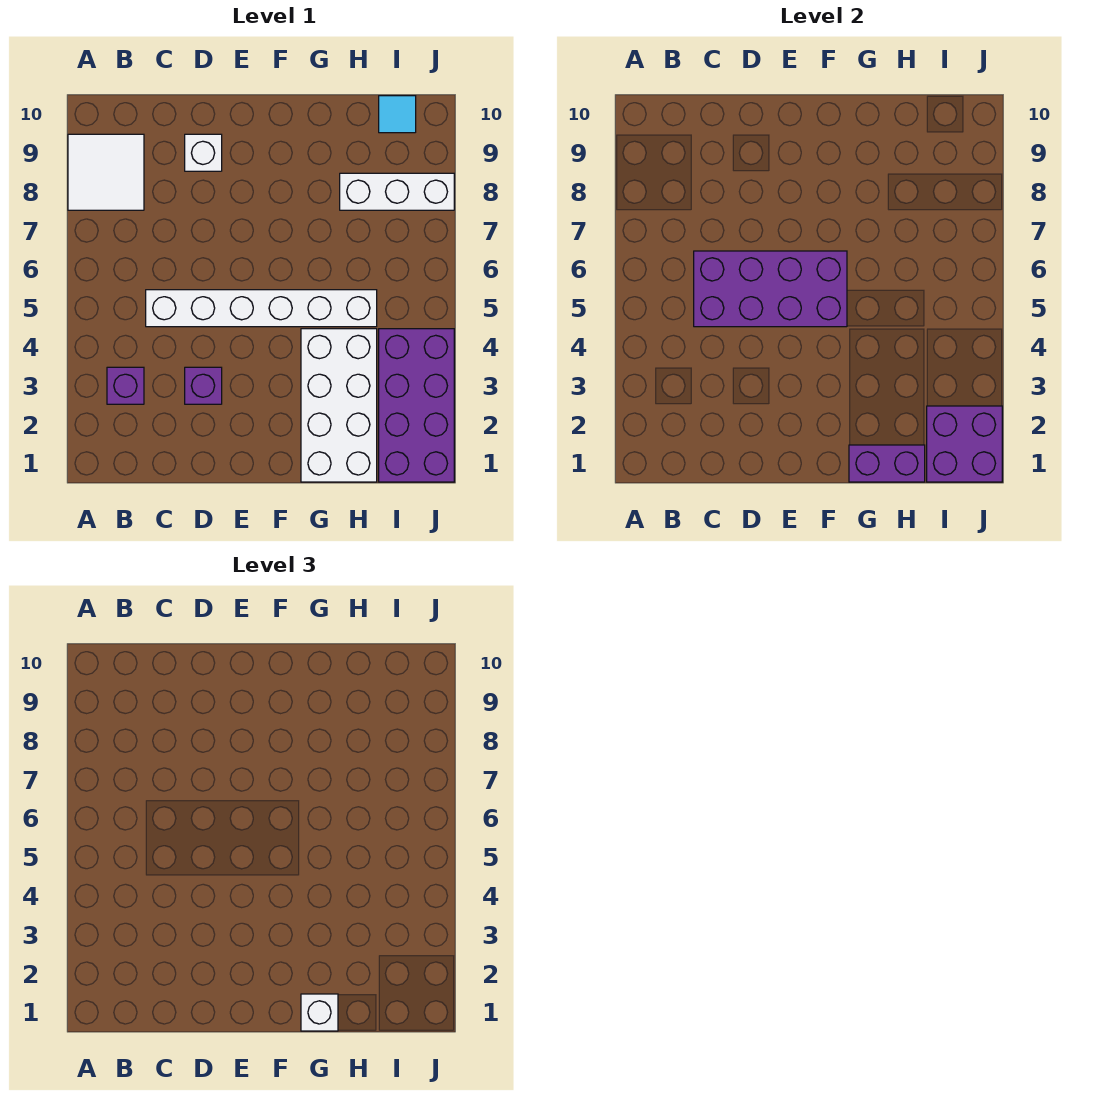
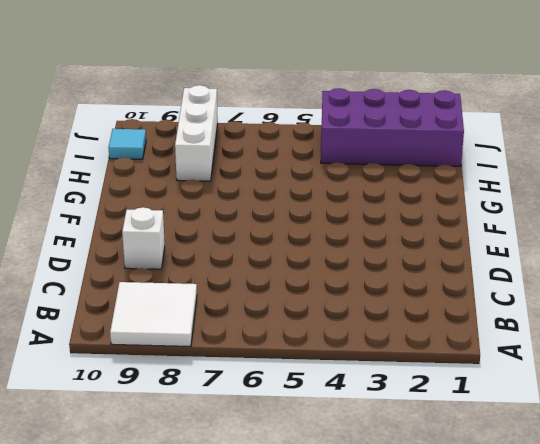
none -> purple brick B3 level 1
none -> white brick C5:H5 level 1
none -> purple brick D3 level 1

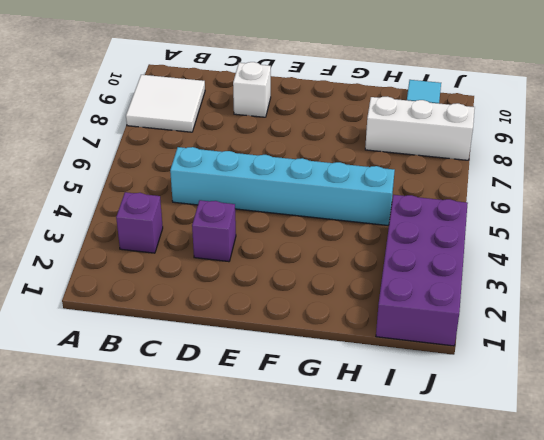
cyan brick C5:H5 level 1 -> white brick C5:H5 level 1
none -> white brick G1:H4 level 1
none -> purple brick C5:F6 level 2
none -> purple brick G1:H1 level 2

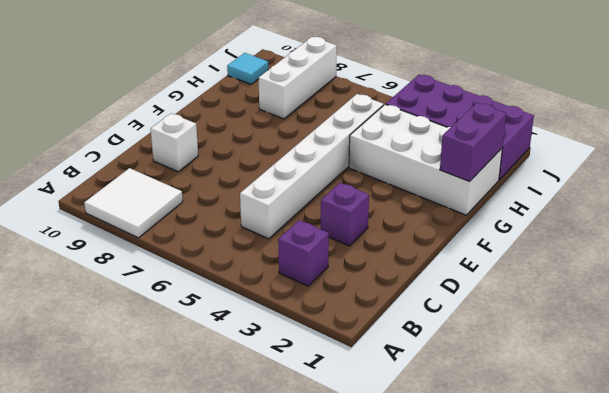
none -> purple brick C5:F6 level 2
none -> purple brick I1:J2 level 2
none -> white brick G1 level 3

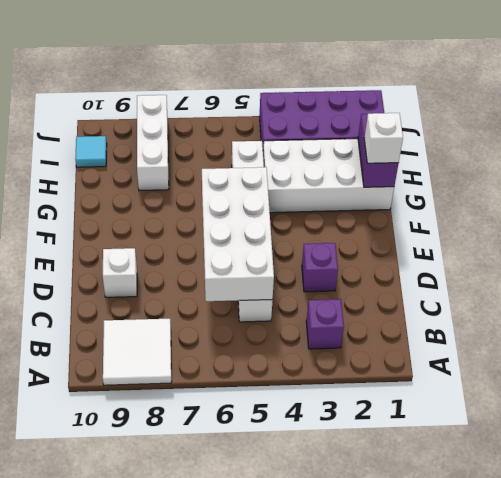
white brick C5:F6 level 2 -> purple brick C5:F6 level 2
none -> purple brick I1:J2 level 2

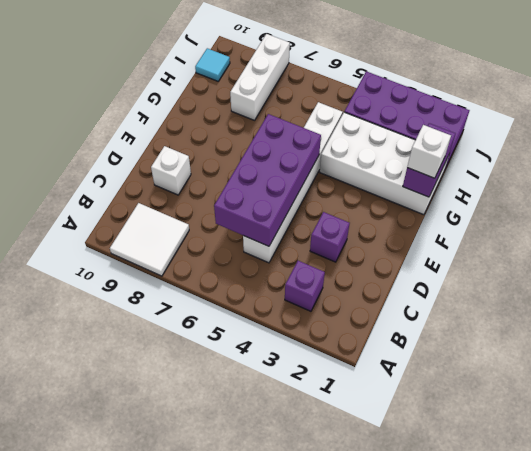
none -> purple brick I1:J2 level 2

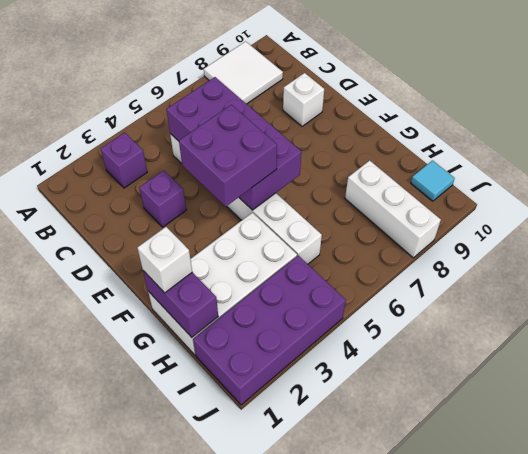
purple brick E4:F5 level 3 -> purple brick I1:J2 level 2

